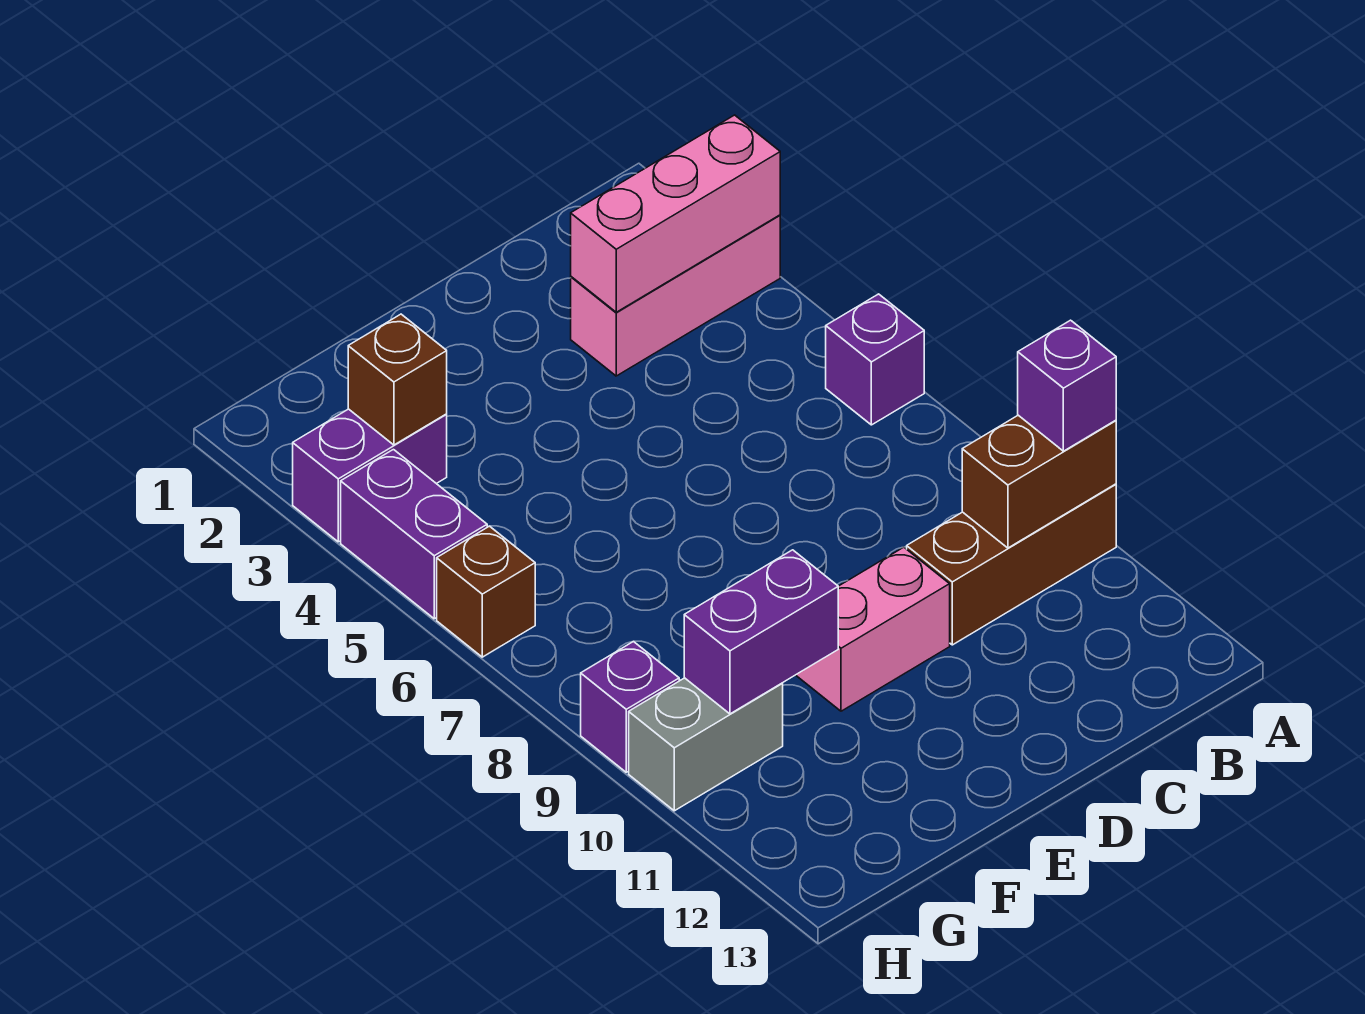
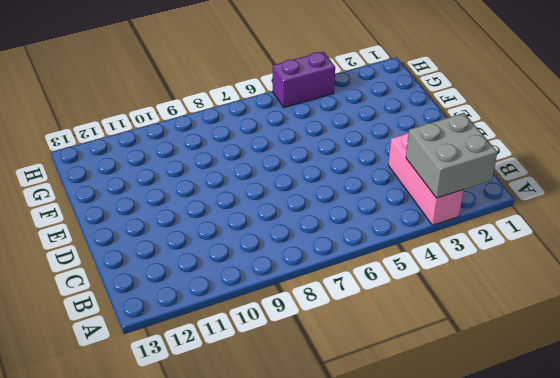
grey brick A2:B3 level 2 -> pink brick A3:C3 level 2
none -> purple brick A6 level 1
none -> brown brick A10:C10 level 1
none -> pink brick D10:E10 level 1

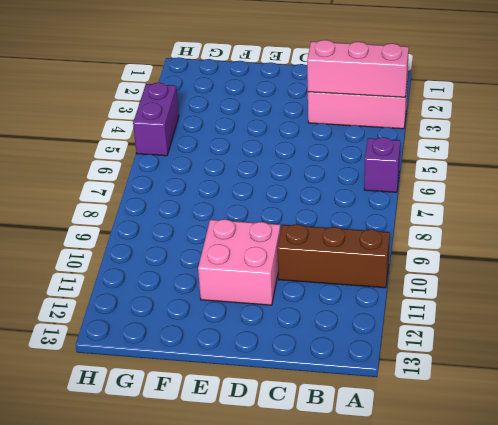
pink brick D10:E11 level 1 -> pink brick D10:E10 level 1
none -> purple brick G3:H3 level 1
none -> grey brick G10:H10 level 1
none -> brown brick H6 level 1

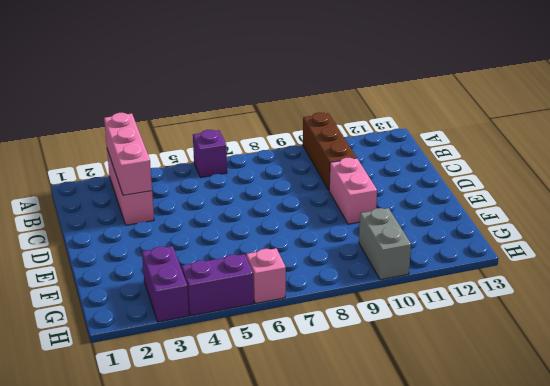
pink brick H6 level 1 -> brown brick H6 level 1
none -> purple brick H9 level 1
none -> brown brick A10:B10 level 2
none -> purple brick F10:G10 level 2

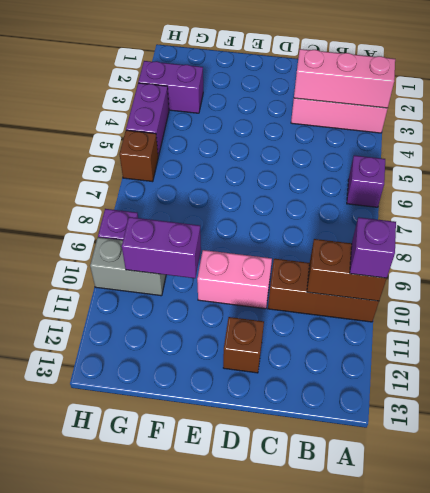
brown brick D12 level 1 -> brown brick G3 level 2

